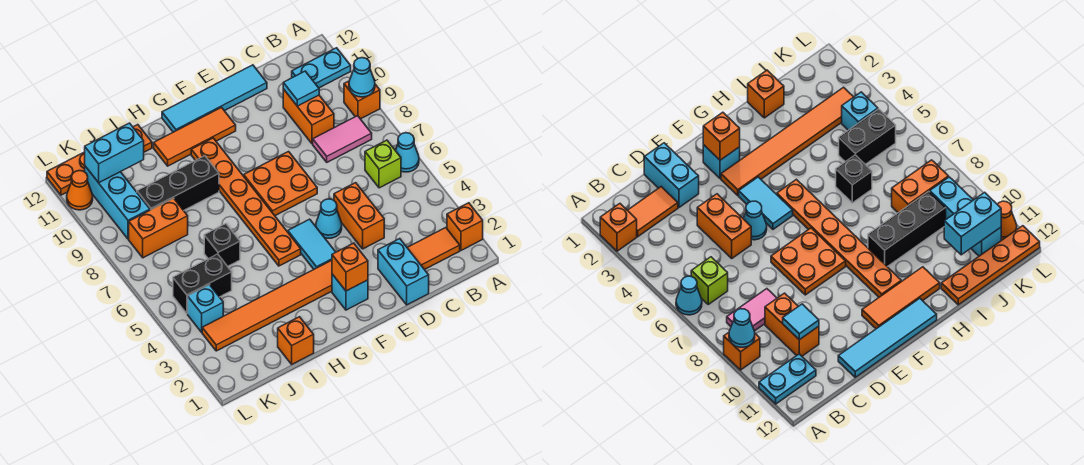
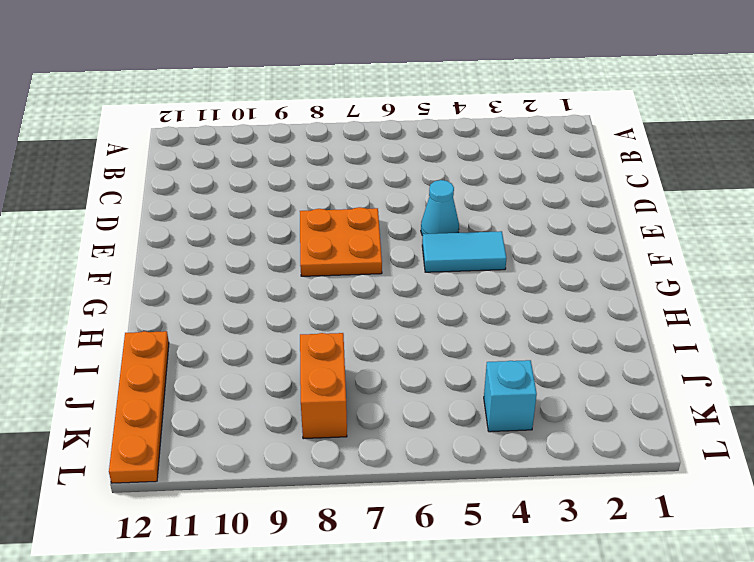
none -> orange brick A2 level 1
none -> cyan cone A6 level 1
none -> orange brick A9 level 1
none -> cyan plate A11:B11 level 1

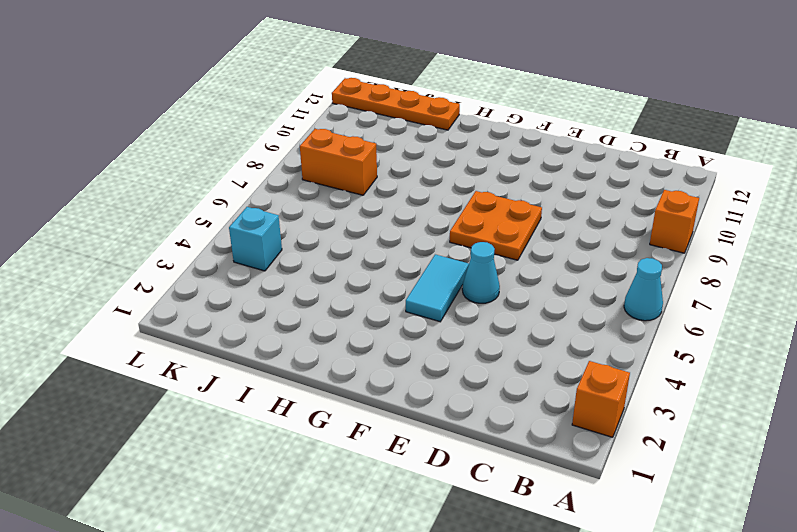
none -> cyan plate A11:B11 level 1
none -> orange tile B2:C2 level 1
none -> lime brick B6 level 1
none -> pink tile B8:C8 level 1

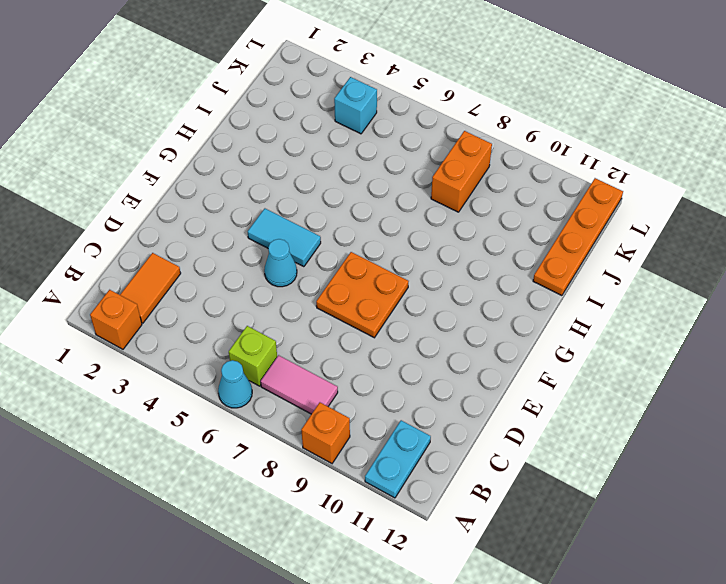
pink tile B7:B8 level 1 -> pink tile B8:C8 level 1
none -> orange brick C9:C10 level 1
none -> cyan brick D1:D2 level 1
none -> orange brick D4:D5 level 1
none -> cyan tile D12:G12 level 1

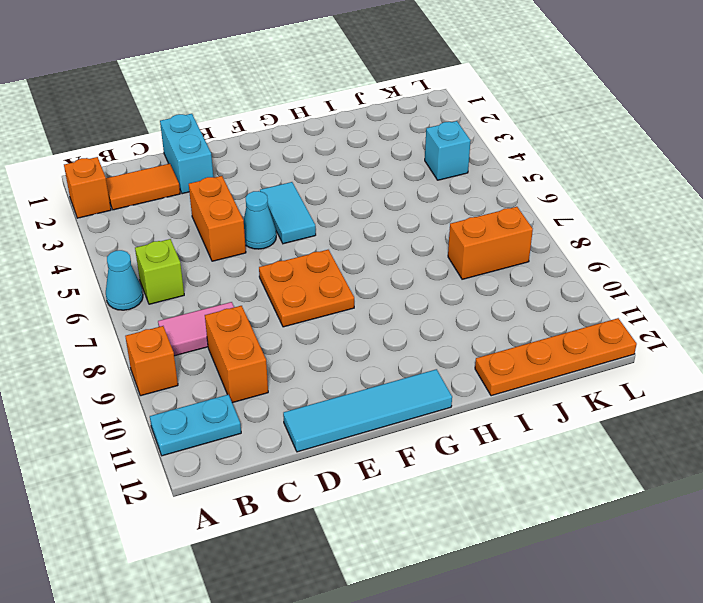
none -> cyan brick F2 level 1
none -> orange tile F3:K3 level 1
none -> orange tile F11:H11 level 1
none -> orange plate G5:G10 level 1

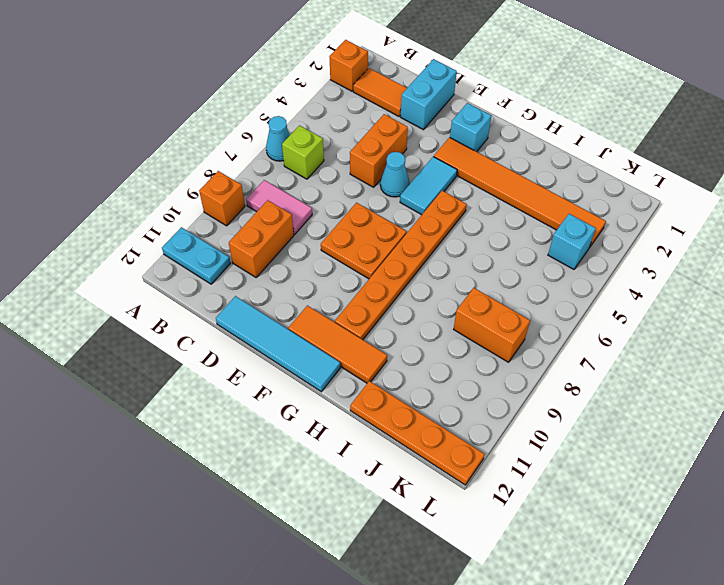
none -> black brick H9:J9 level 1
none -> orange brick I1 level 1
none -> black brick I6 level 1
none -> black brick J5:K5 level 1

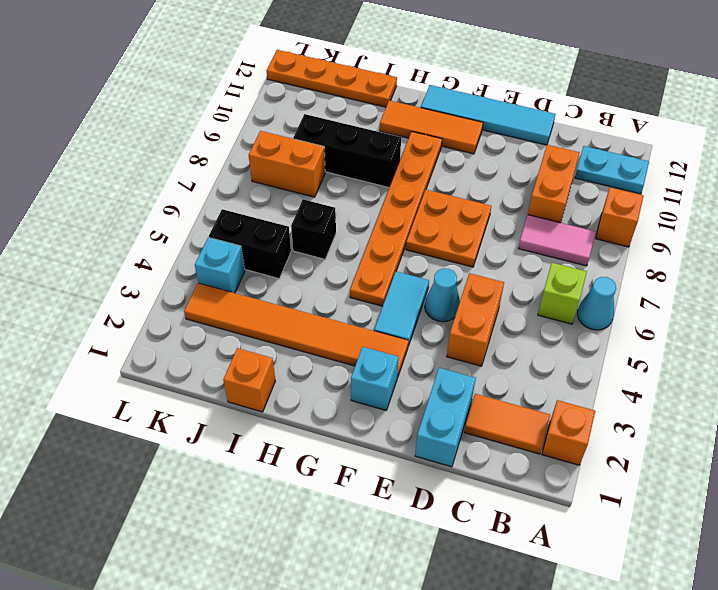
none -> cyan brick K9:K11 level 1
none -> orange cone L11 level 1
none -> cyan cone A9 level 2
none -> cyan tile C10 level 2

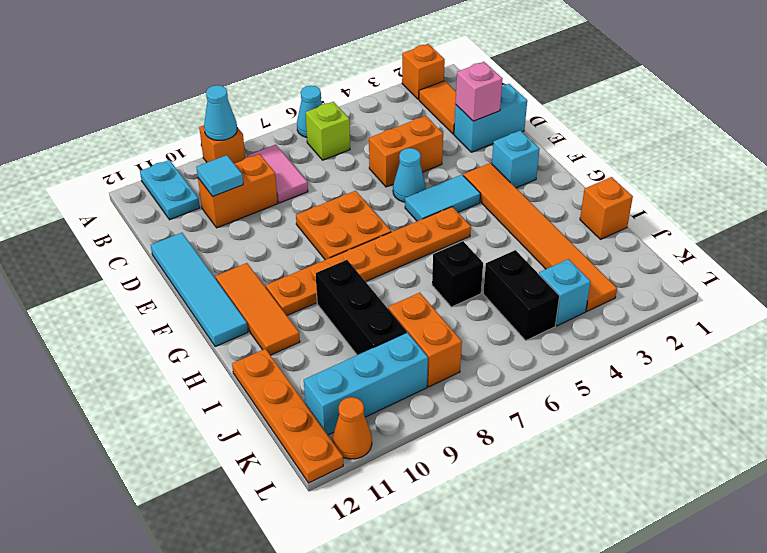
pink brick D2 level 2 -> none
none -> orange brick F2 level 2
none -> cyan brick J11:K11 level 2

